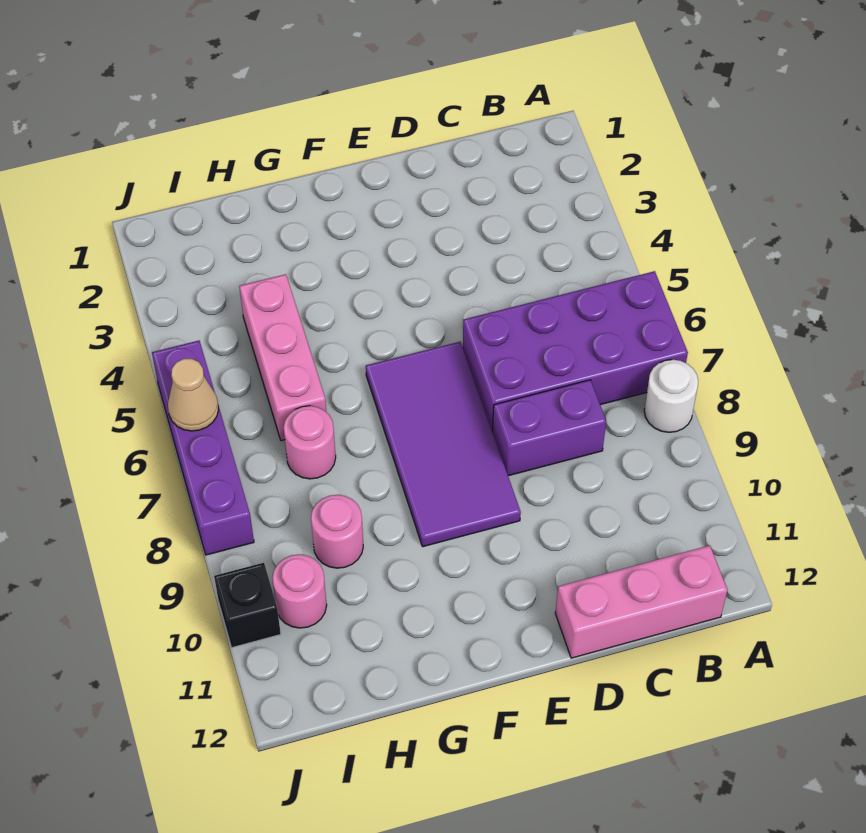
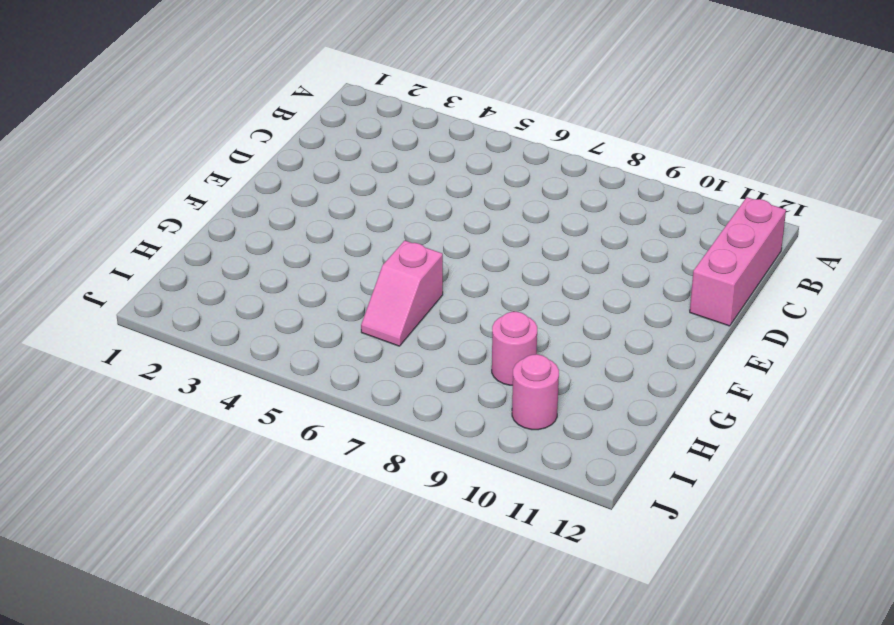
pink slope G6:H6 level 1 top G -> pink brick H4:H6 level 1
none -> purple brick A6:D7 level 1
none -> white round brick A8 level 1
none -> purple brick C8:D8 level 1

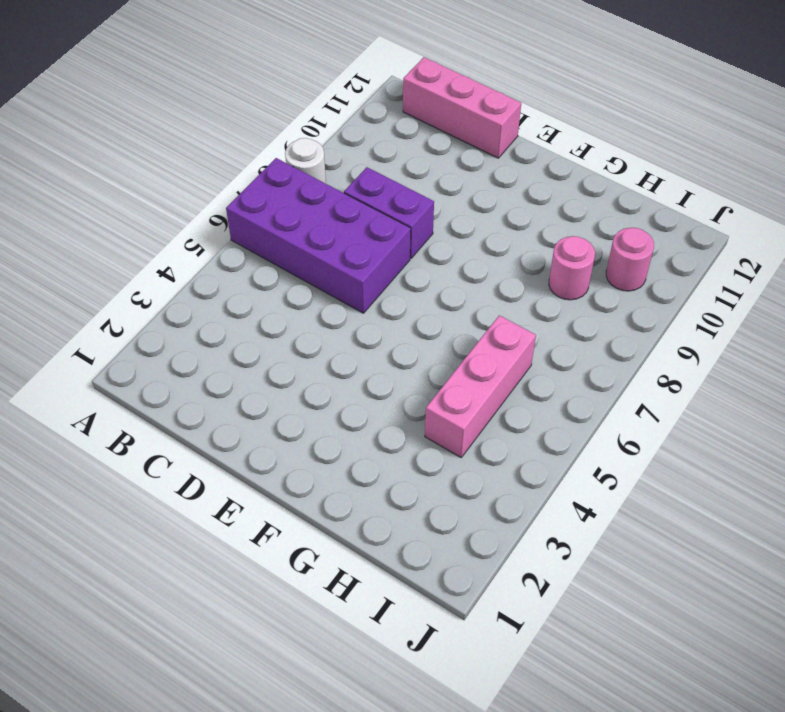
none -> purple tile E6:F9 level 1
none -> pink round brick H7 level 1
none -> purple brick J5:J8 level 1

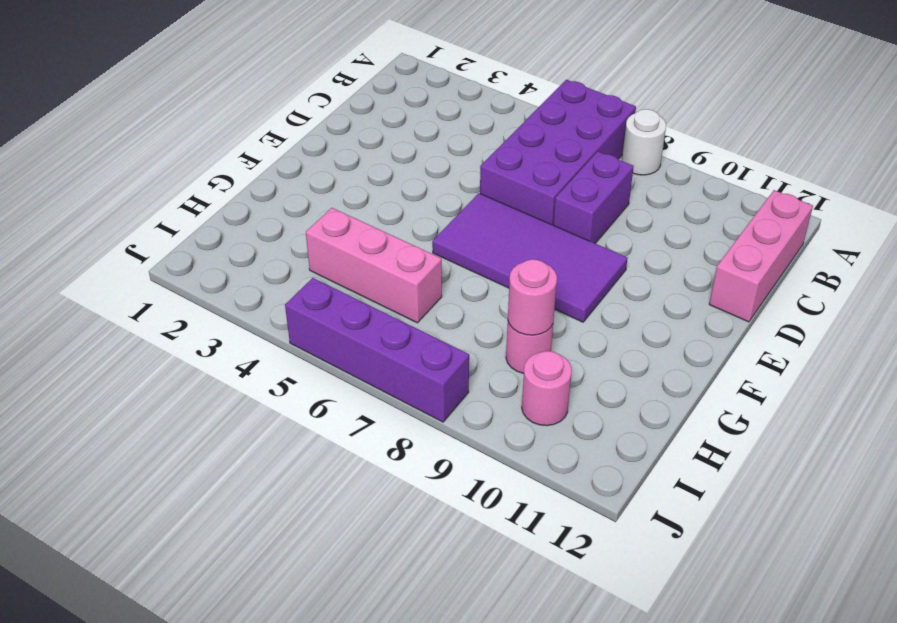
pink round brick H9 level 2 -> pink round brick H7 level 1
none -> black brick J10 level 1
none -> tan cone J6 level 2

